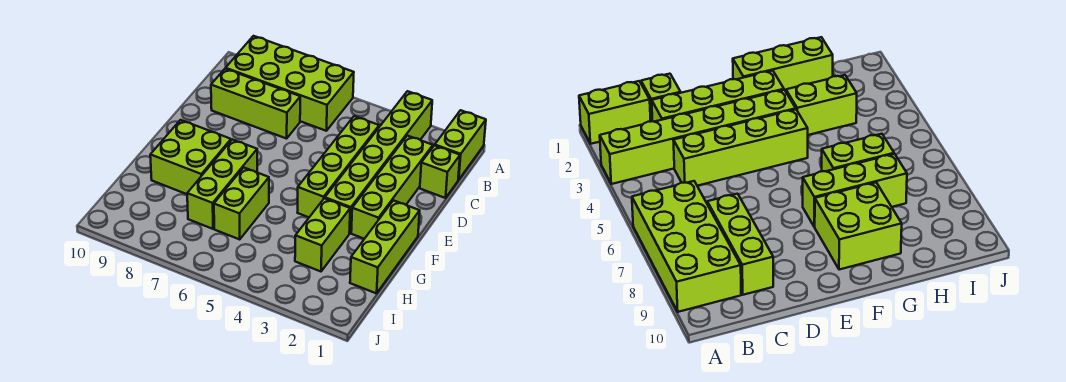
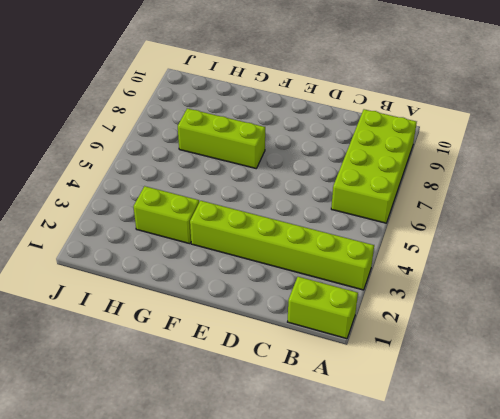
none -> lime brick C1 level 1
none -> lime brick C2:F2 level 1
none -> lime brick C4:F4 level 1

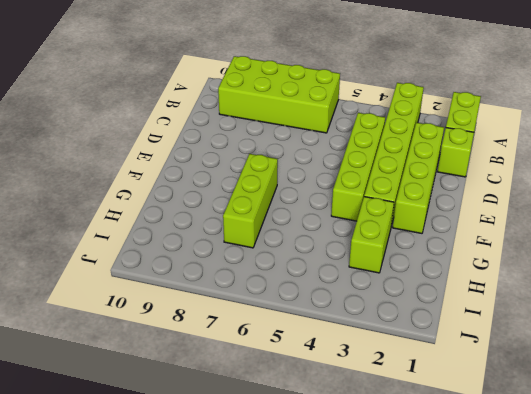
none -> lime brick C7:C9 level 1
none -> lime brick F1:H1 level 1
none -> lime brick F8:G9 level 1

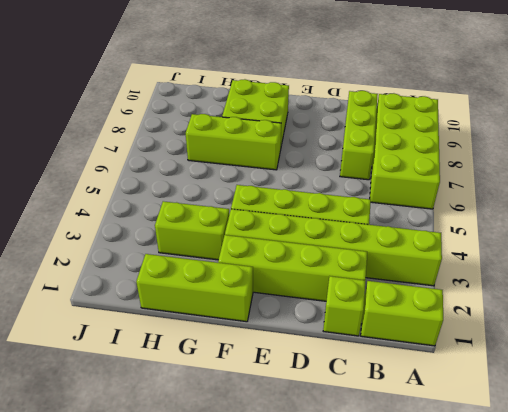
none -> lime brick G6:H6 level 1

